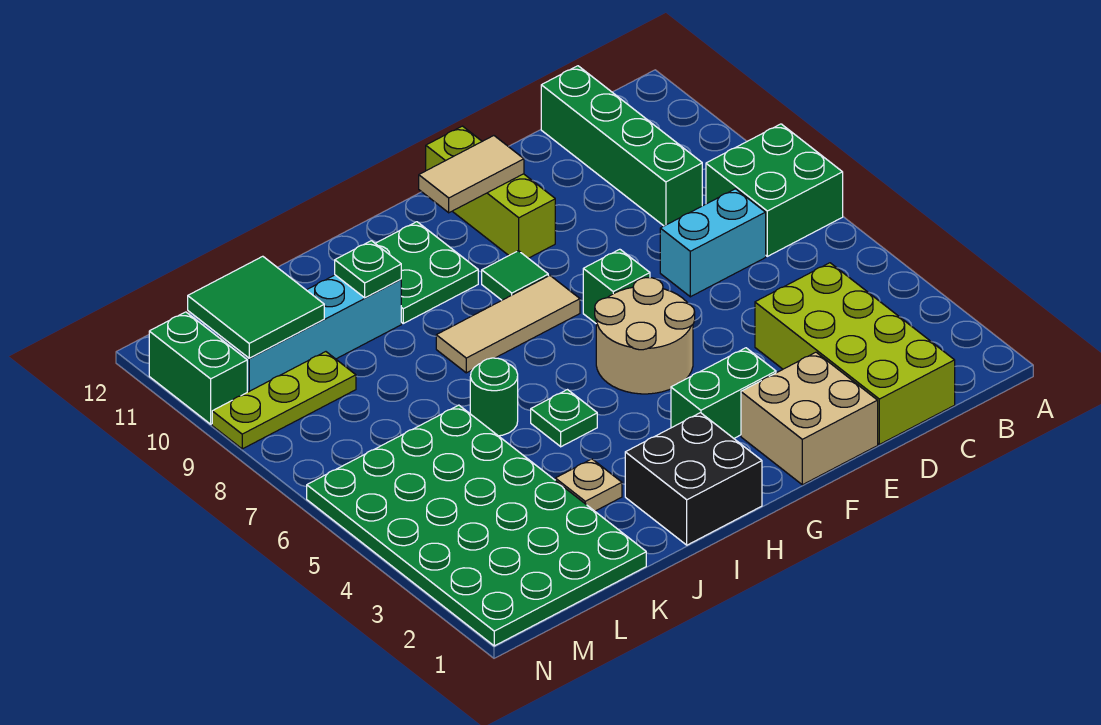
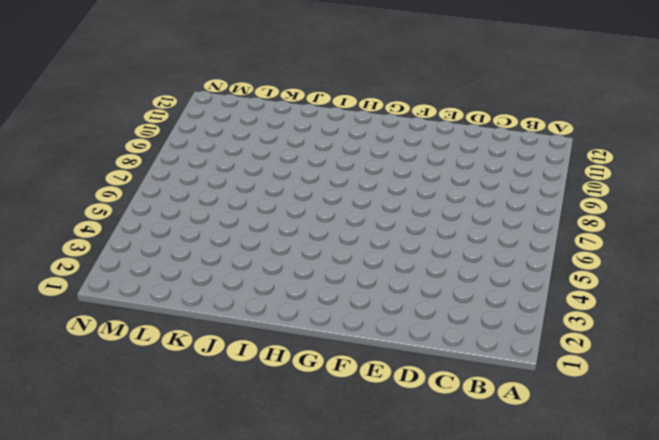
none -> green brick A7:B8 level 1
none -> lime brick C1:D4 level 1
none -> cyan brick C7:D7 level 1

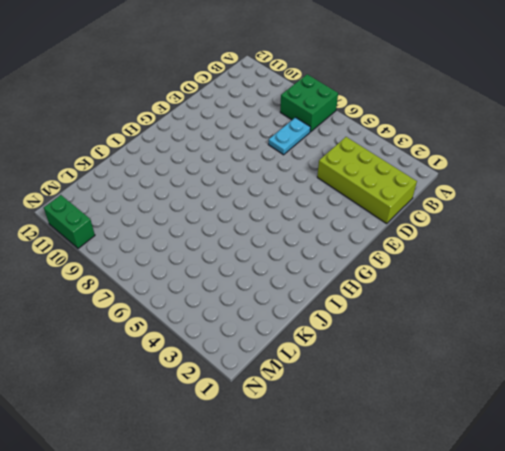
cyan plate C7:D7 level 1 -> cyan brick C7:D7 level 1
none -> green brick C9:C12 level 1
none -> tan brick E1:F2 level 1
none -> green brick F3:G3 level 1

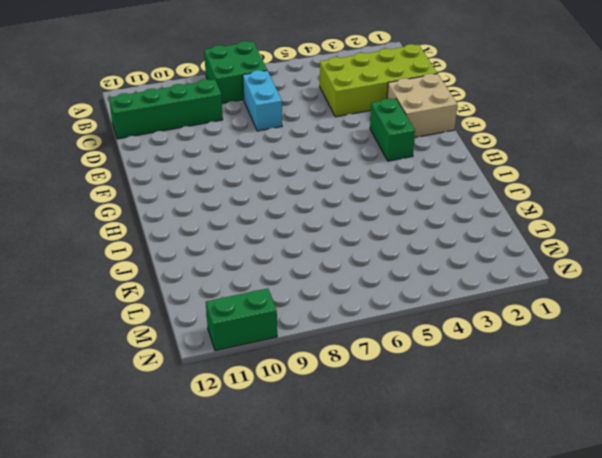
none -> tan round brick F5:G6 level 1
none -> green brick F7 level 1
none -> lime brick F10:F12 level 1

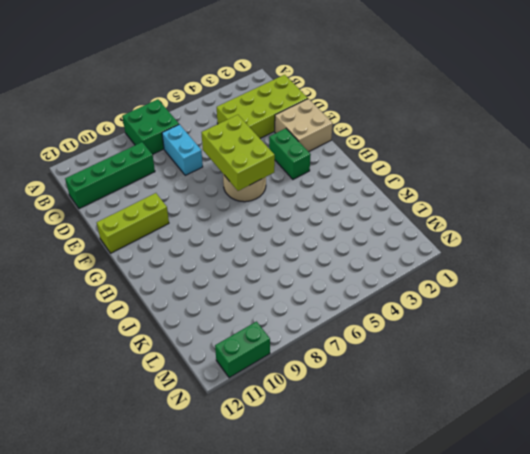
lime brick E5:G6 level 2 -> none
none -> green brick F7 level 1
none -> tan tile G8:I8 level 1
none -> green tile G9 level 1

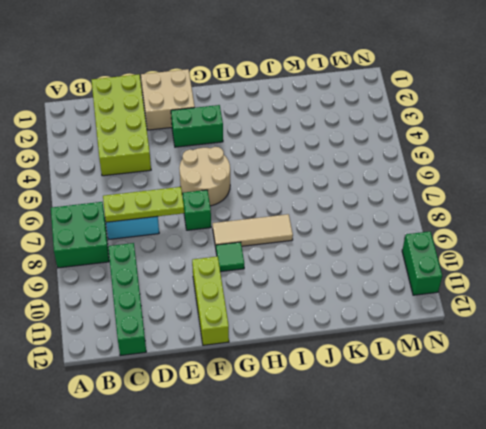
lime plate C7:E7 level 2 -> lime plate L9:N9 level 1
none -> black brick H1:I2 level 1
none -> green plate H10:I11 level 1
none -> green plate I5 level 1

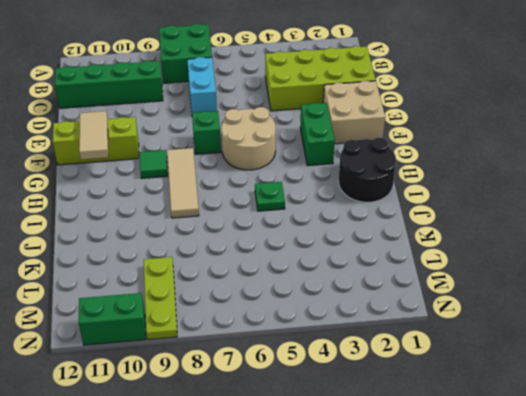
black round brick H1:I2 level 1 -> black brick H1:I2 level 1
none -> green plate H10:I11 level 1
none -> tan plate J3 level 1
none -> green round brick J6 level 1

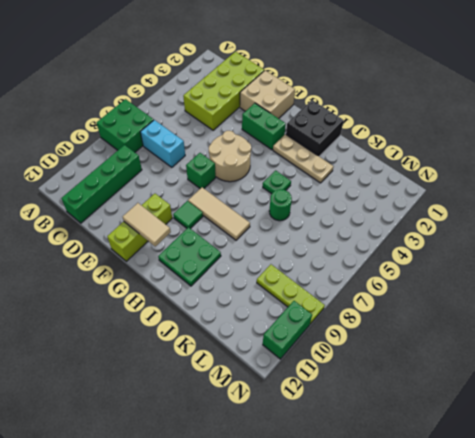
tan plate H3:J3 level 1 -> tan plate J3 level 1
none -> cyan brick J10:M10 level 1
none -> green plate K1:N6 level 1
none -> green plate J10 level 2

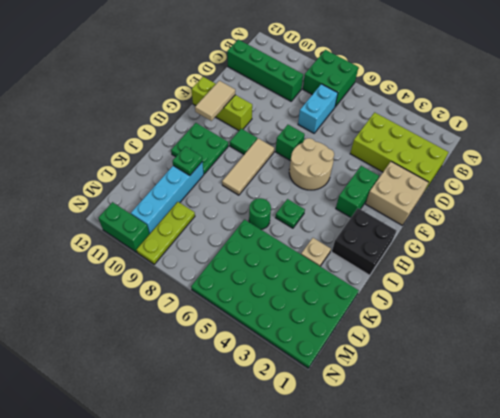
none -> green tile L10:M11 level 2

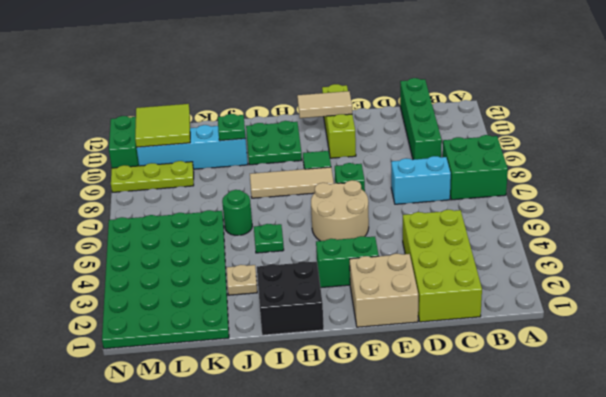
lime tile L10:M11 level 2 -> green tile L10:M11 level 2

